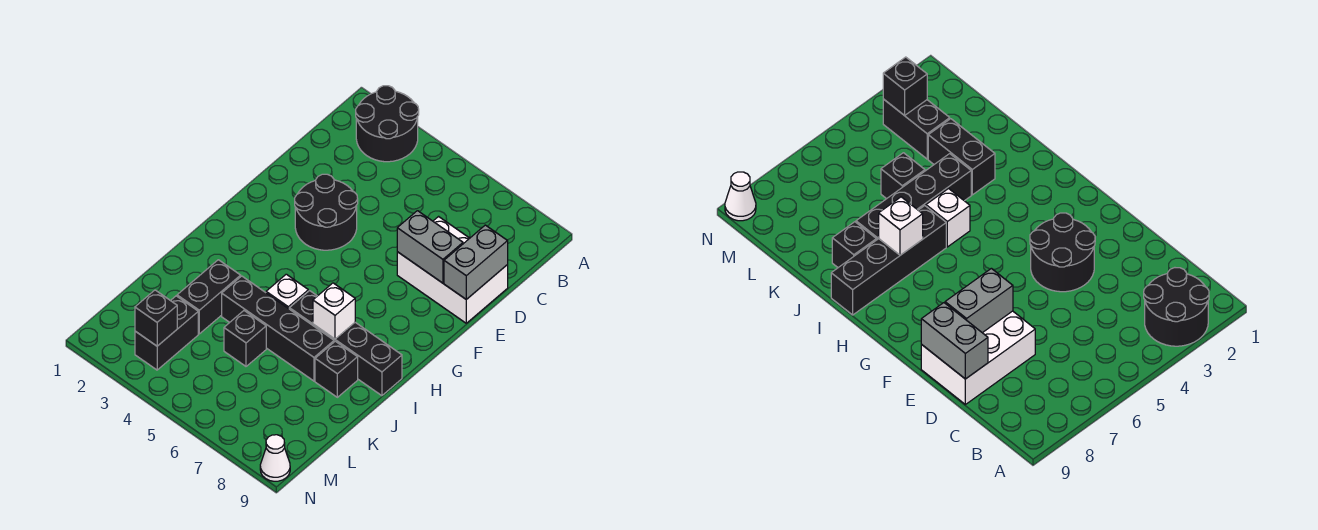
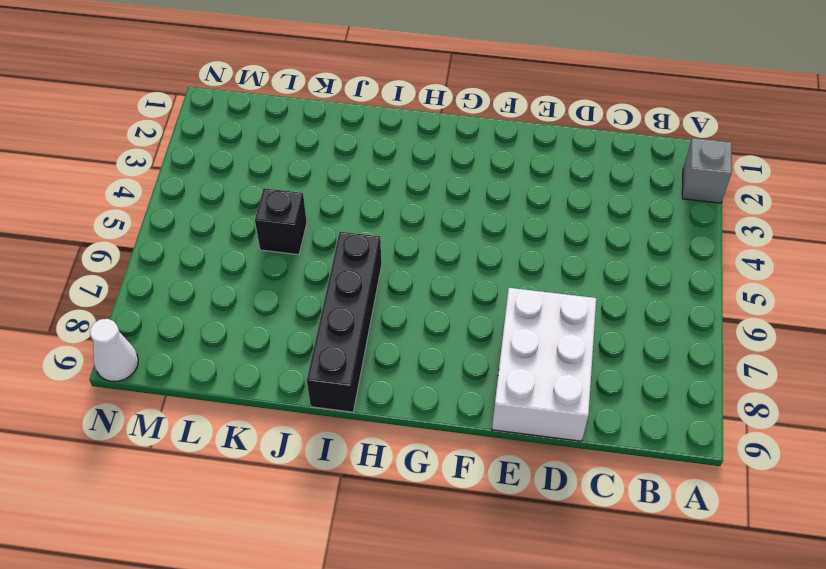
grey brick A2 level 1 -> black round brick A2:B3 level 1
none -> black round brick E3:F4 level 1
none -> white brick I5 level 1
none -> black brick J3:K3 level 1

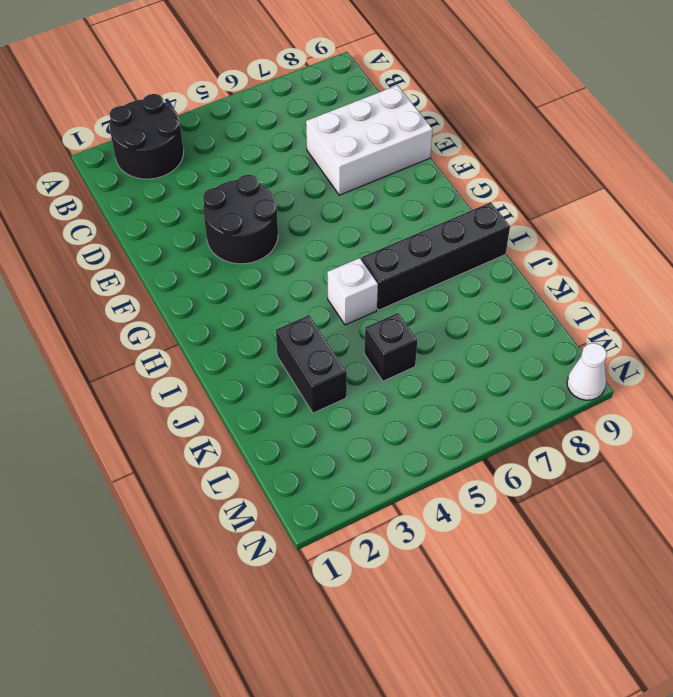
none -> black brick J4:J7 level 1
none -> black brick J8 level 1
none -> black brick L3:M3 level 1

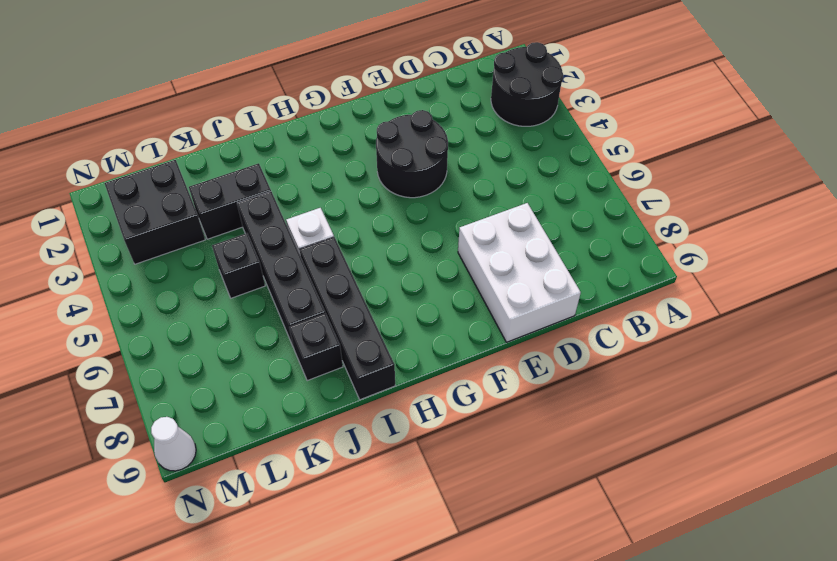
black brick L2:M3 level 1 -> black brick L3:M3 level 1
none -> grey brick D9:E9 level 2
none -> grey brick E7:E8 level 2
none -> white brick I7 level 2

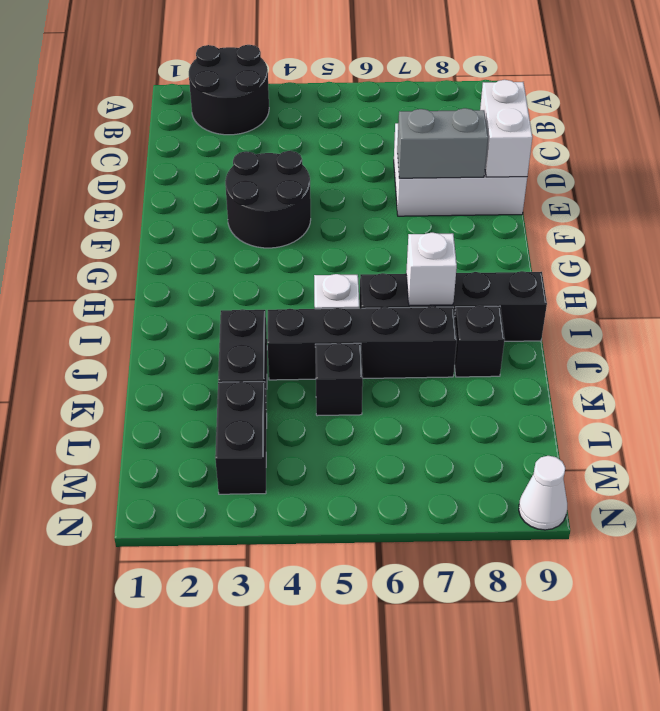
white brick D9:E9 level 2 -> grey brick D9:E9 level 2
none -> black brick M3 level 2

